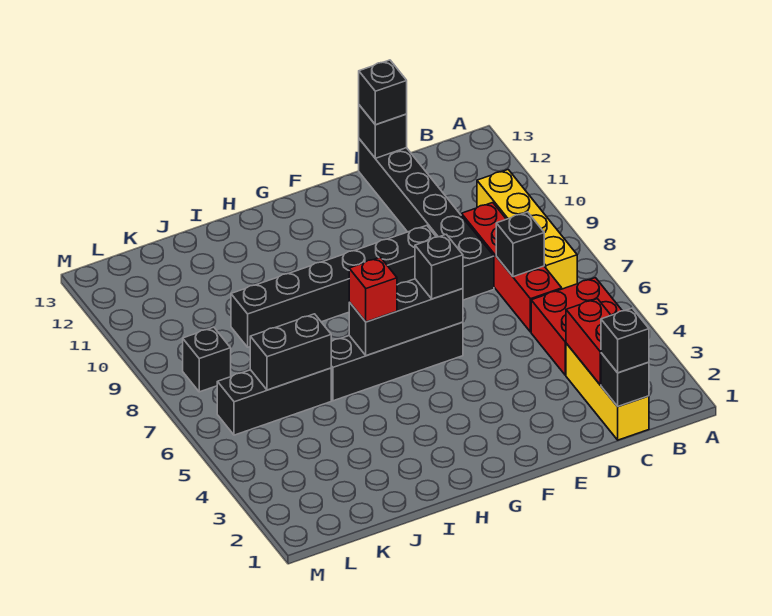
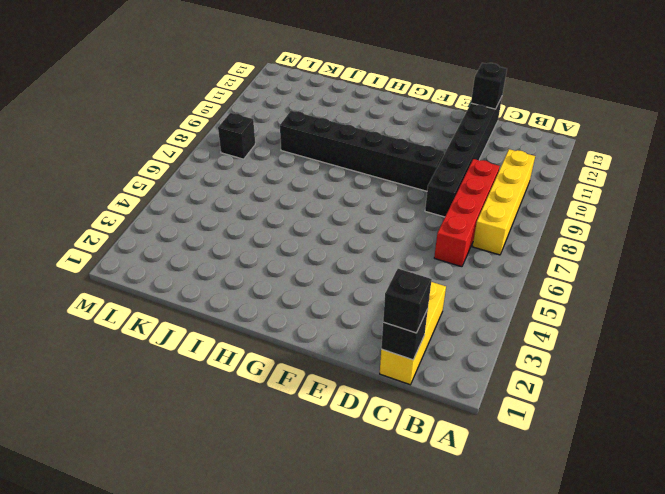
none -> red brick B4:C5 level 1
none -> black brick F6:I6 level 1
none -> black brick J6:L6 level 1

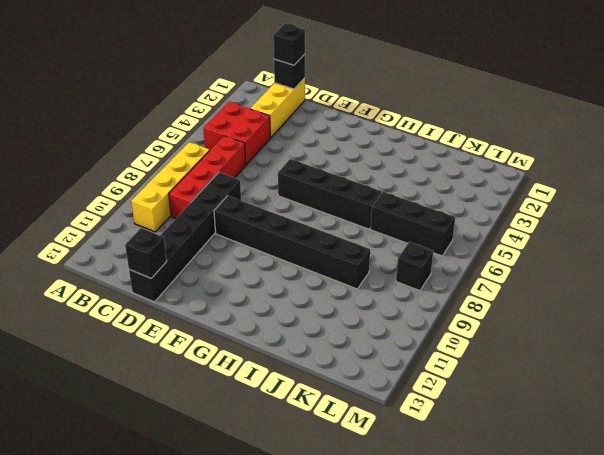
none -> red brick C2:C3 level 2
none -> black brick C7 level 2
none -> black brick F6:H6 level 2

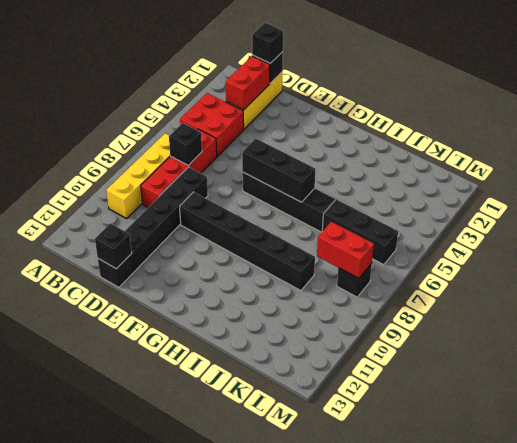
red brick K8:L8 level 2 -> none
none -> black brick J6:K6 level 2
none -> black brick D13 level 3
none -> black brick F6 level 3

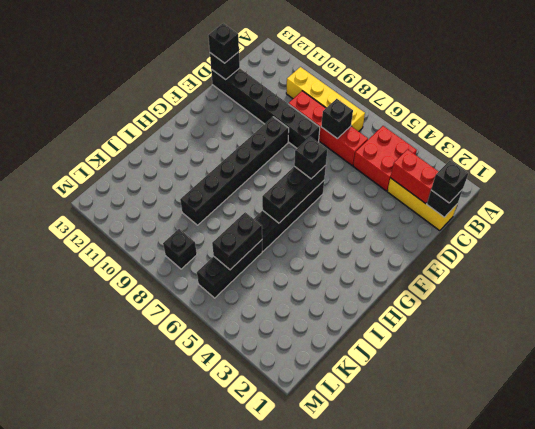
none -> red brick H6 level 3

